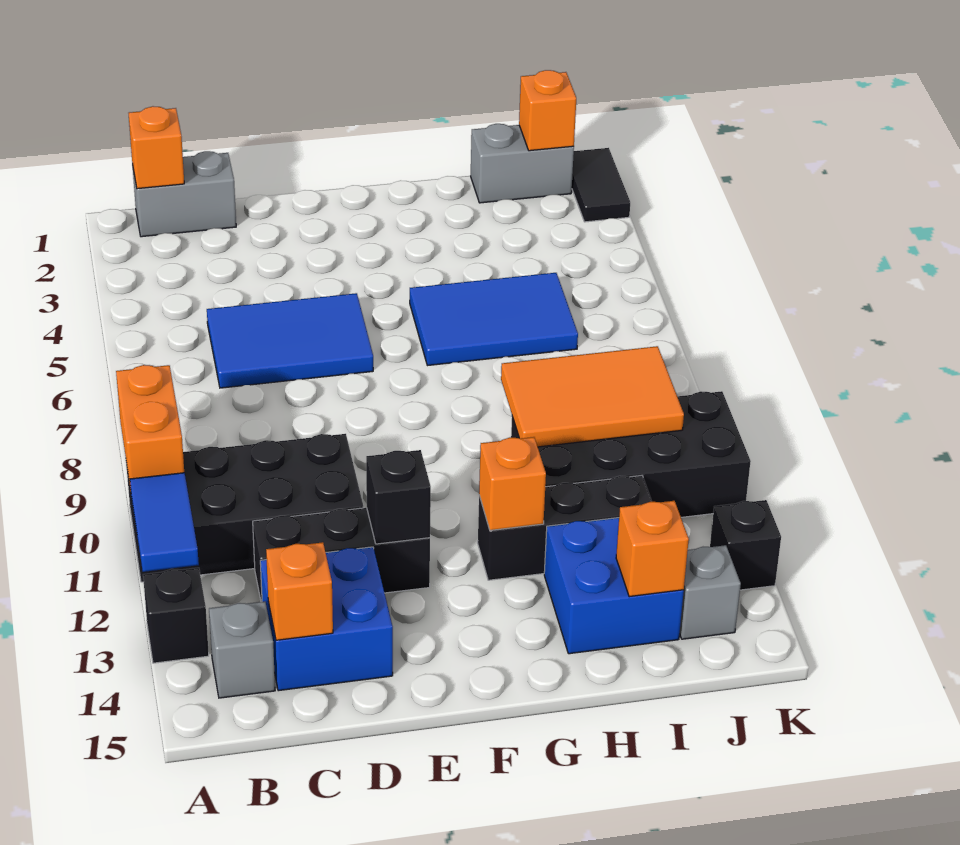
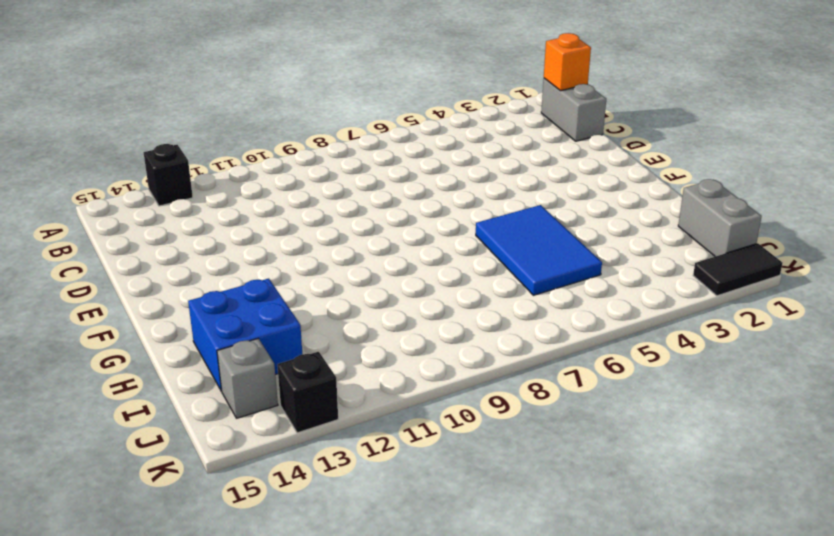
none -> black brick A10:D11 level 1
none -> grey brick B14 level 1
none -> blue tile C5:E6 level 1

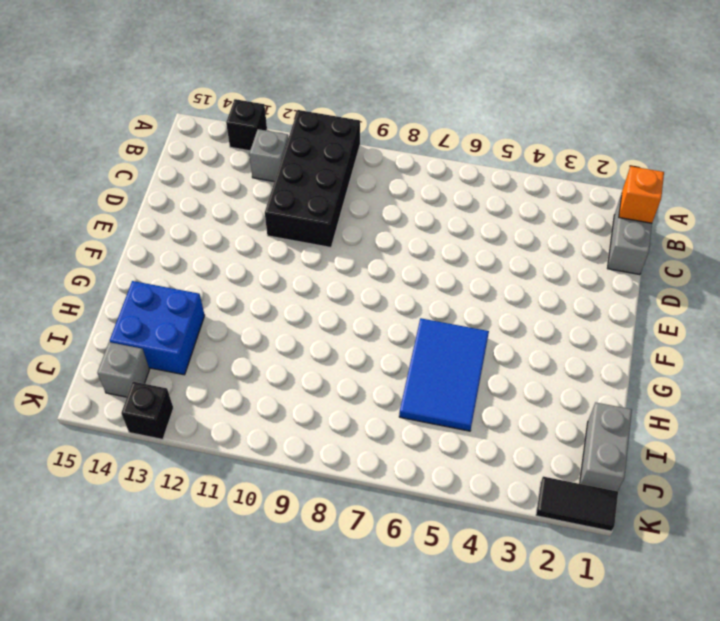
grey brick B12 level 1 -> grey brick B14 level 1
none -> blue tile C5:E6 level 1
none -> black brick C12:E12 level 1
none -> blue brick C13:D14 level 1

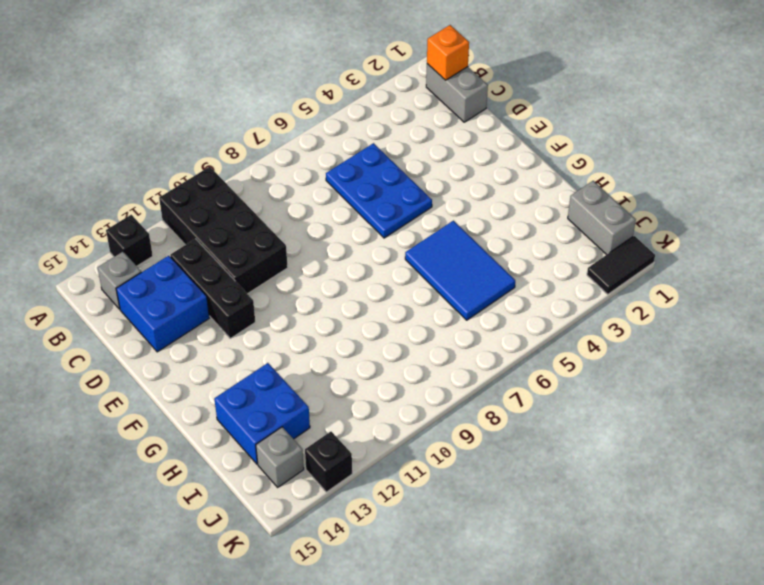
blue plate C5:E6 level 1 -> blue tile C5:E6 level 1
none -> black brick G12:I12 level 1
none -> black brick H10:K11 level 1
none -> orange brick A9:A10 level 2

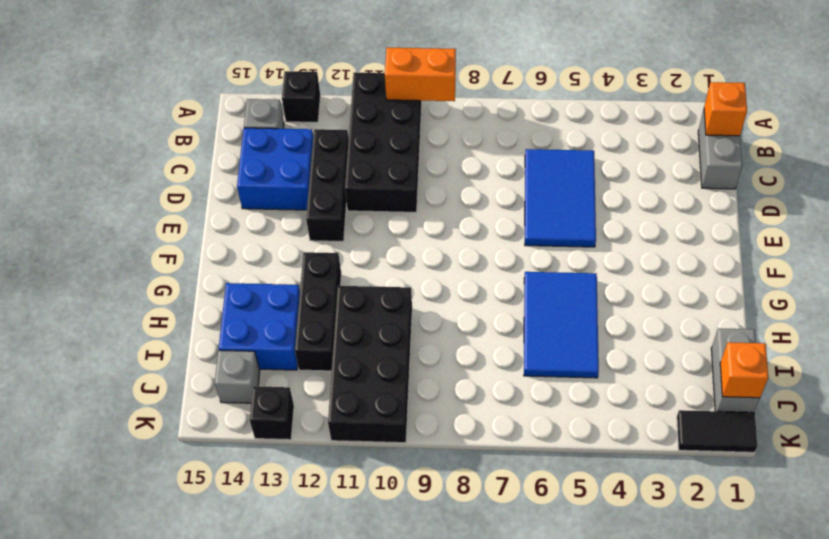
none -> blue tile A11:A12 level 2
none -> orange brick C14 level 2
none -> black brick E12 level 2

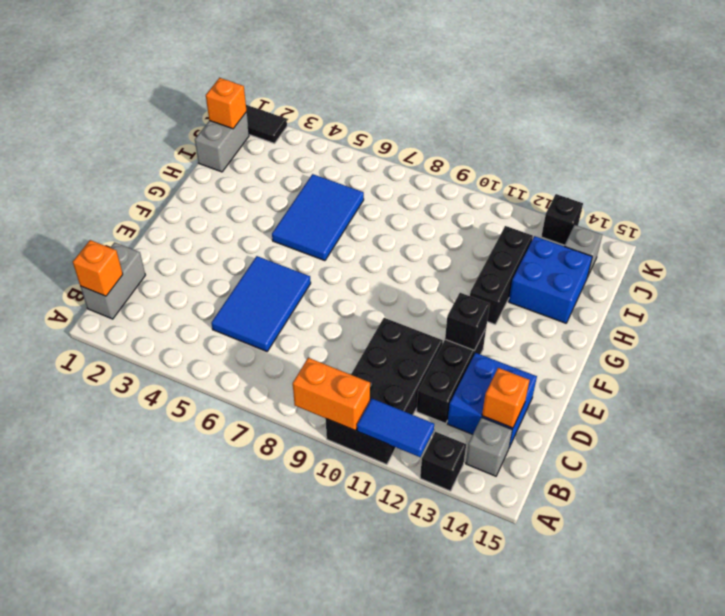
none -> black brick H10:K11 level 1
none -> orange brick G12 level 2
none -> orange tile H9:J10 level 2

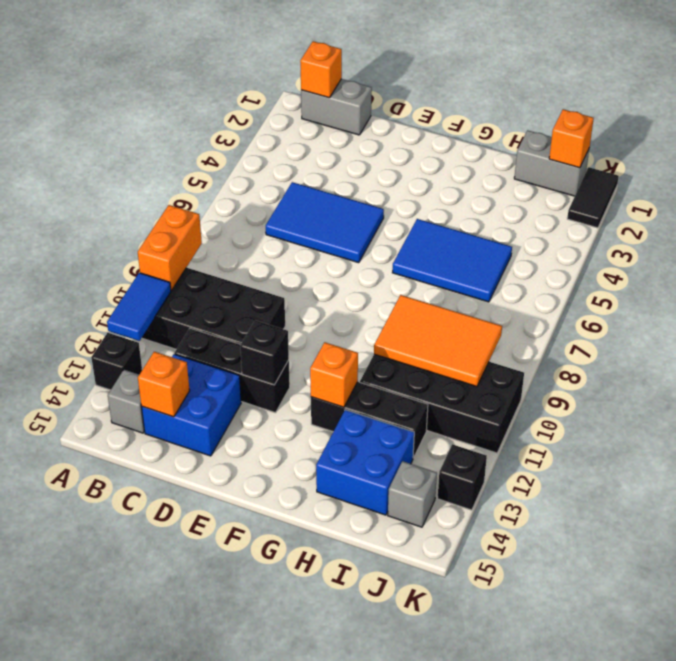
none -> orange brick I14 level 2

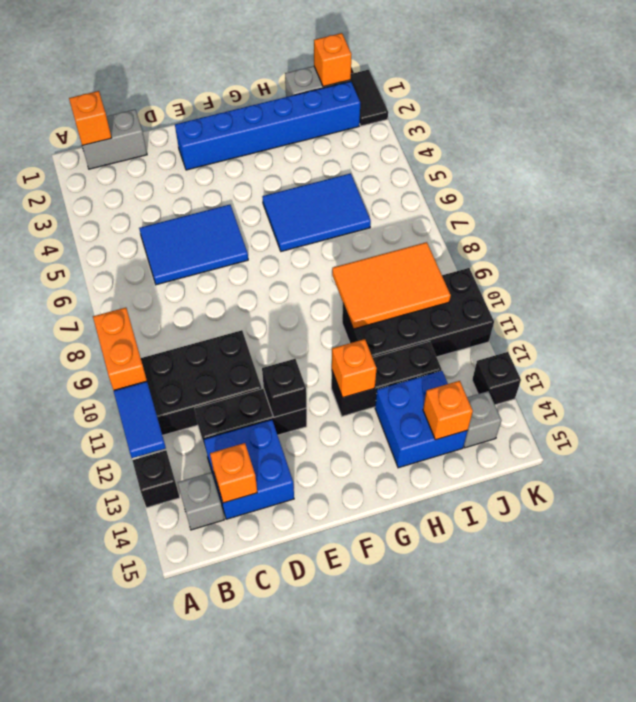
blue brick E2:J2 level 1 -> none

